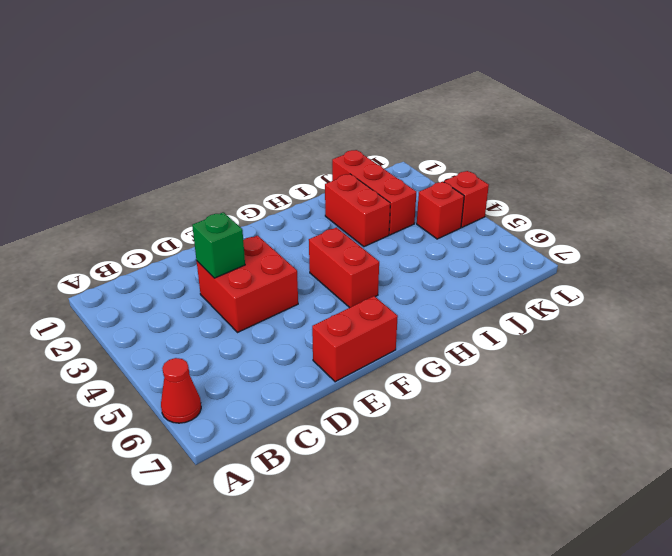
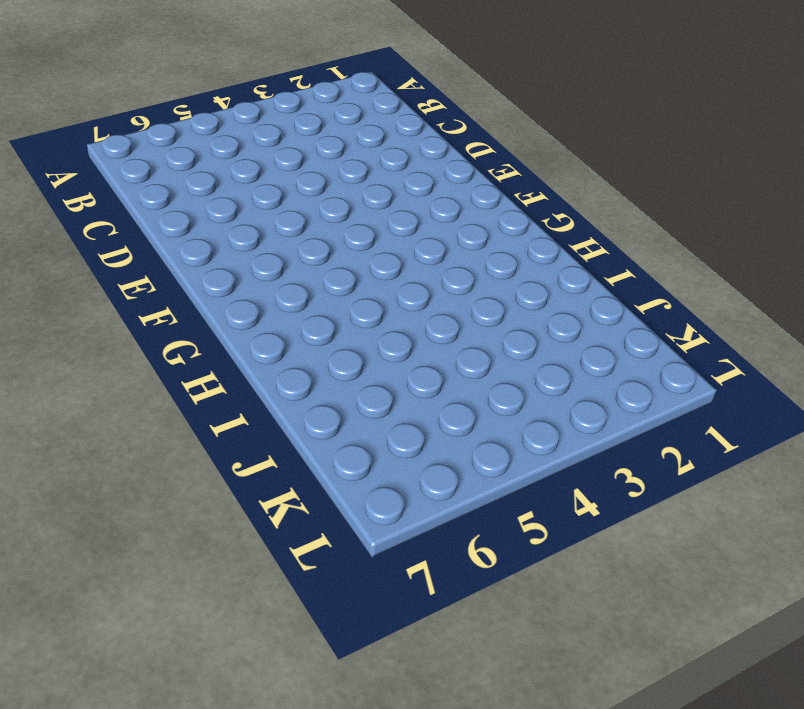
none -> red cone A6 level 1
none -> red brick D3:E4 level 1

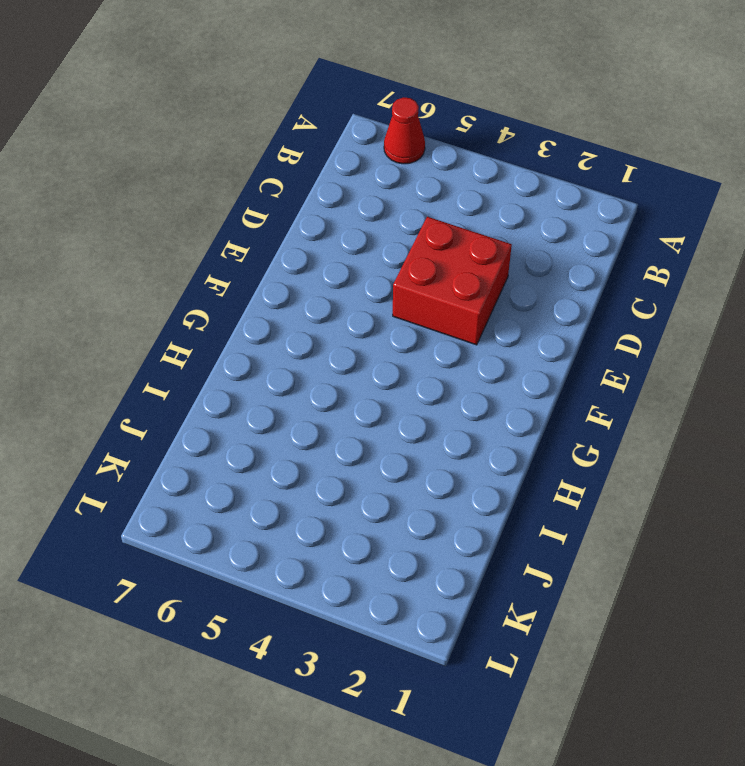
none -> red brick E7:F7 level 1
none -> red brick G4:G5 level 1

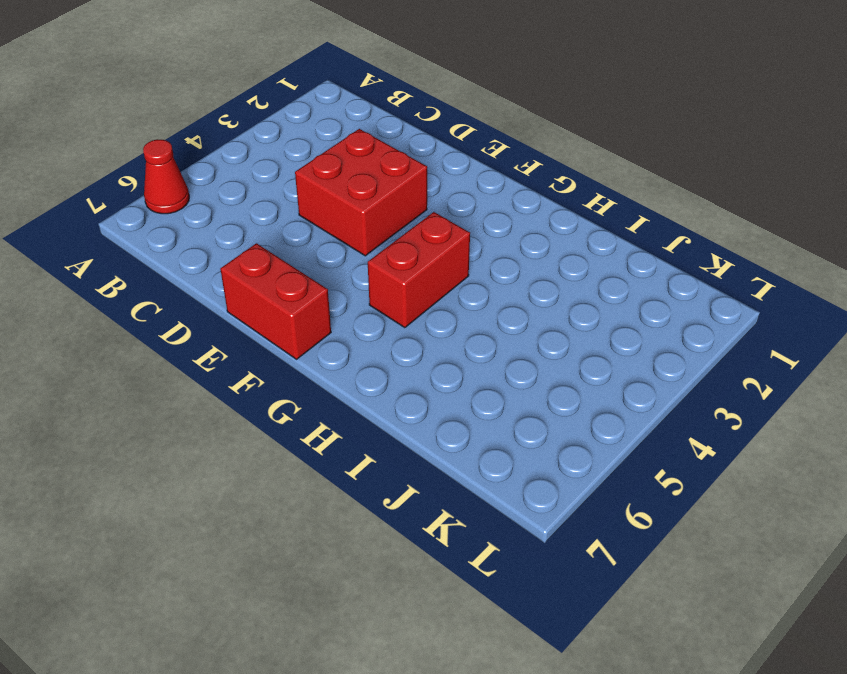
none -> red brick I2:I3 level 1
none -> red brick J1:J3 level 1

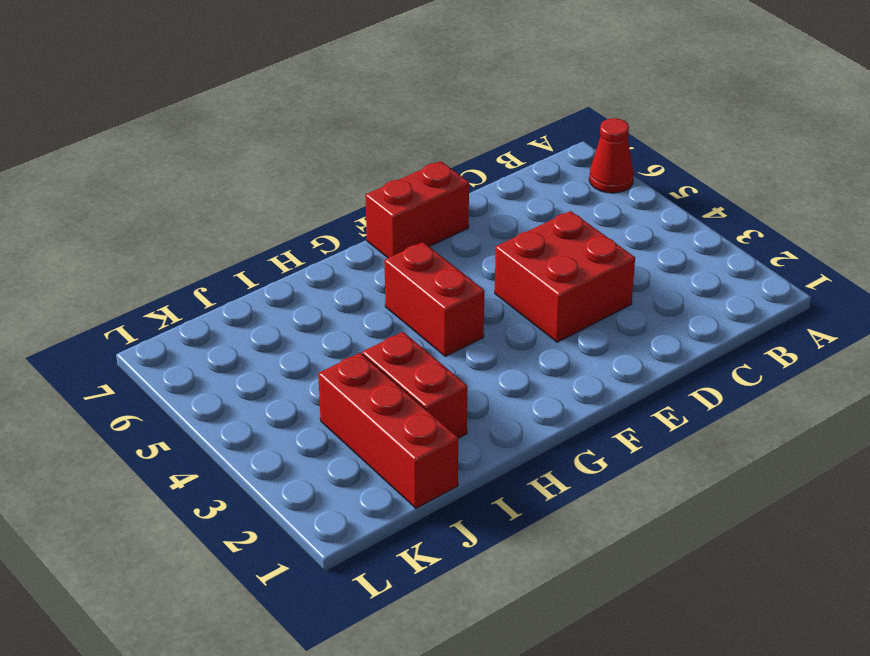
none -> red brick K4 level 1
none -> red brick L4 level 1

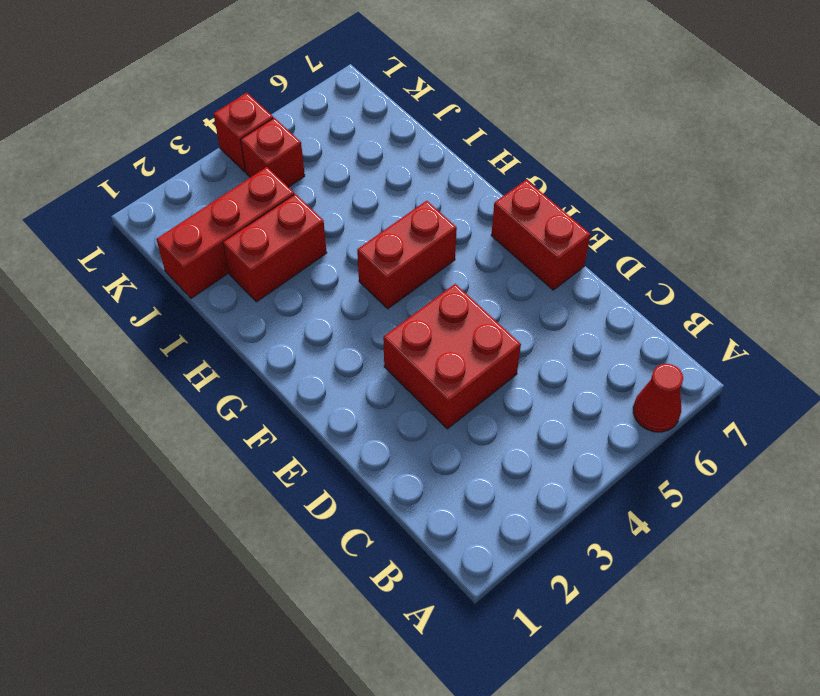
none -> green brick D3 level 2

